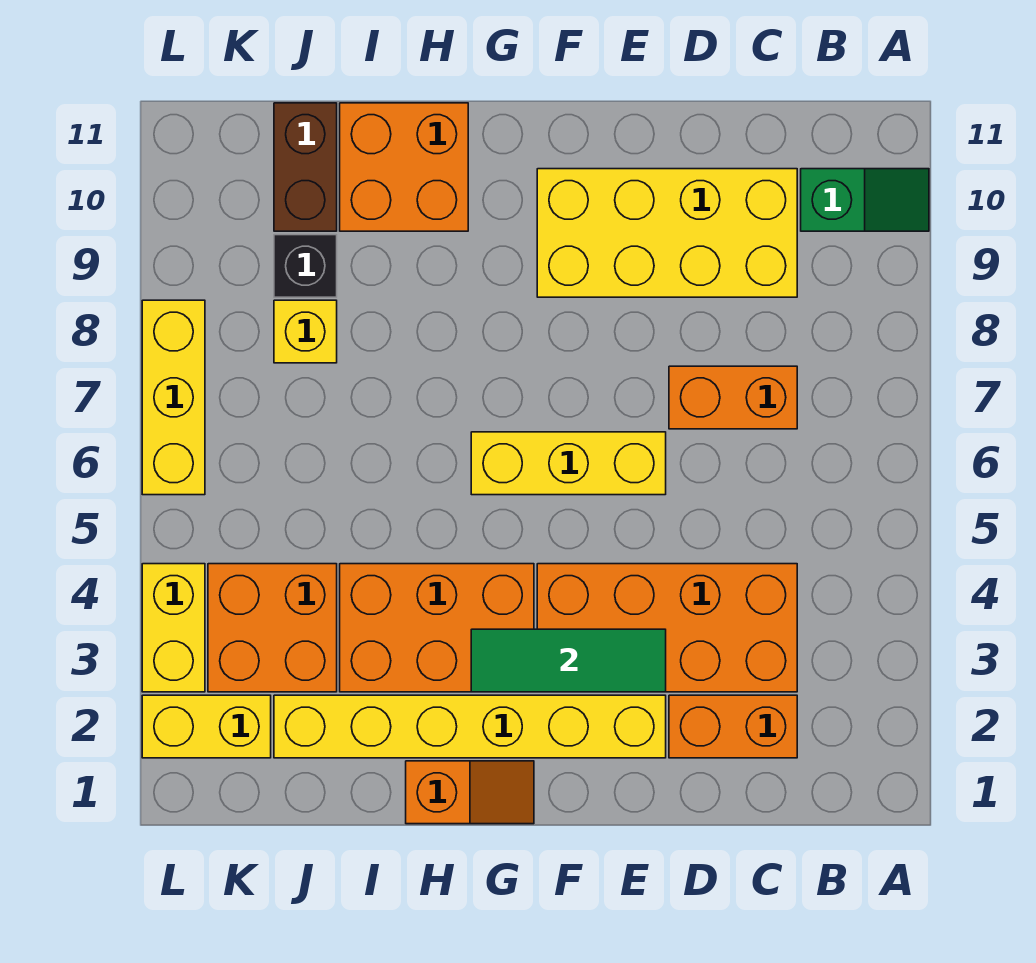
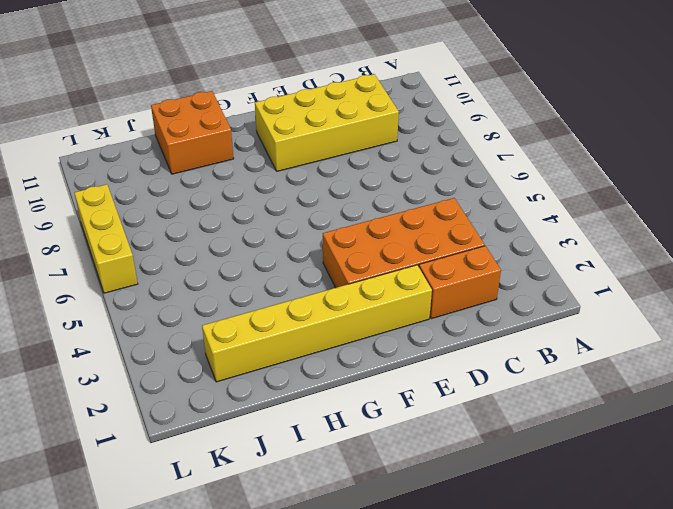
none -> green slope A10:B10 level 1 top B
none -> orange brick C7:D7 level 1
none -> yellow brick E6:G6 level 1

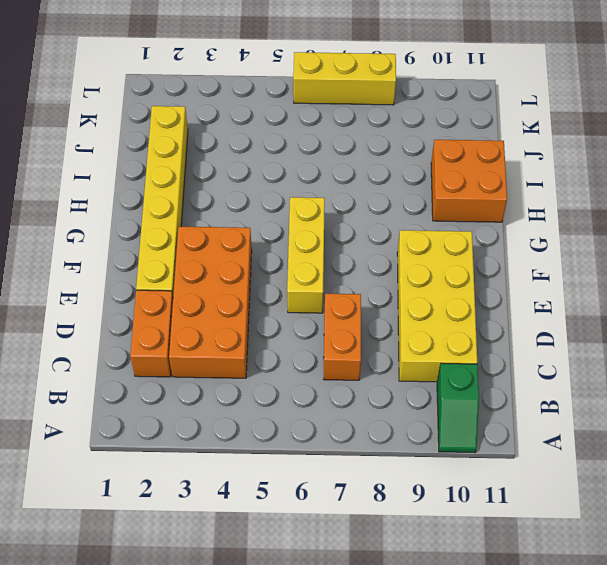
none -> orange slope G1:H1 level 1 top H
none -> orange brick G3:I4 level 1
none -> orange brick J3:K4 level 1

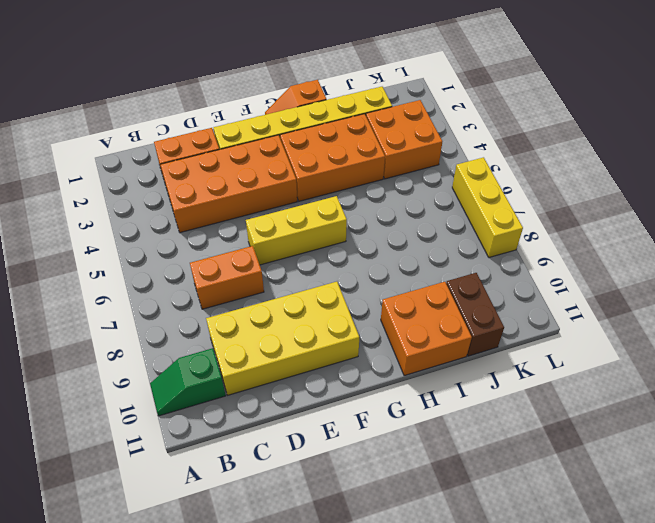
none -> yellow brick J8 level 1
none -> black brick J9 level 1
none -> yellow brick K2:L2 level 1

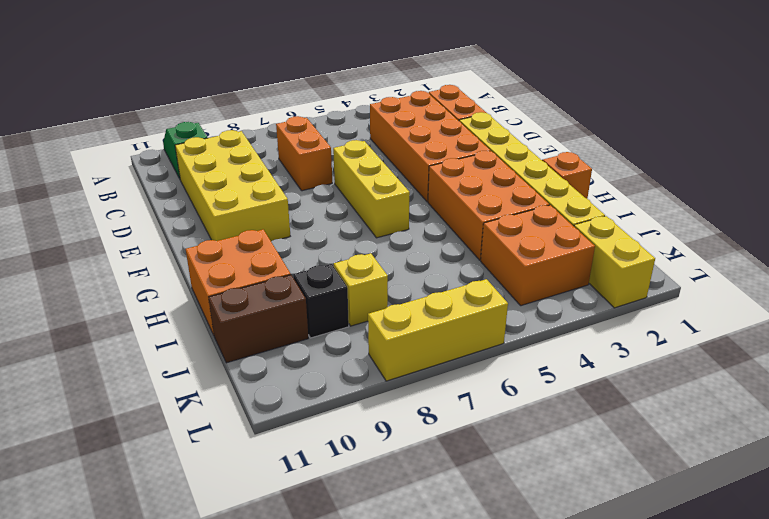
none -> yellow brick L3:L4 level 1
none -> green tile E3:G3 level 2

